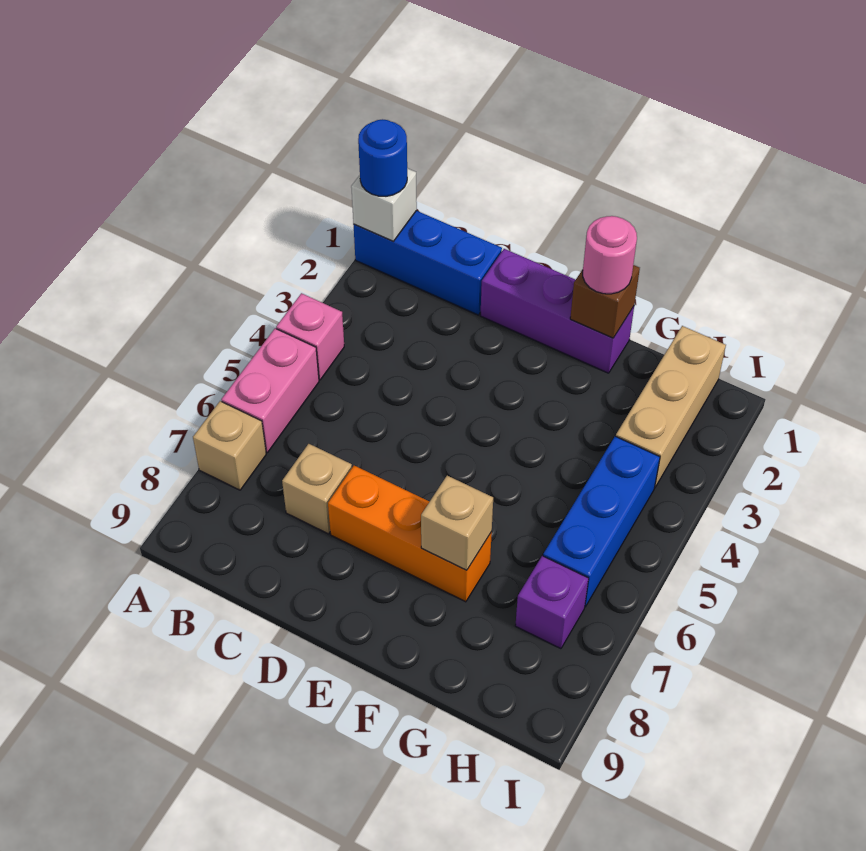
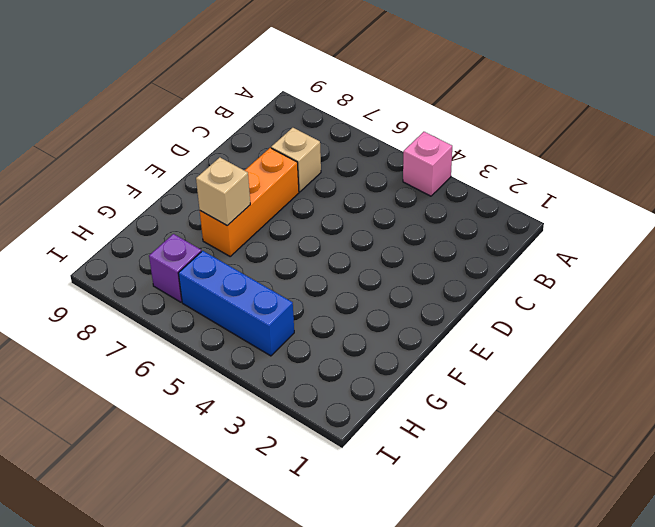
none -> blue brick A1:C1 level 1
none -> pink brick A5:A6 level 1
none -> tan brick A7 level 1

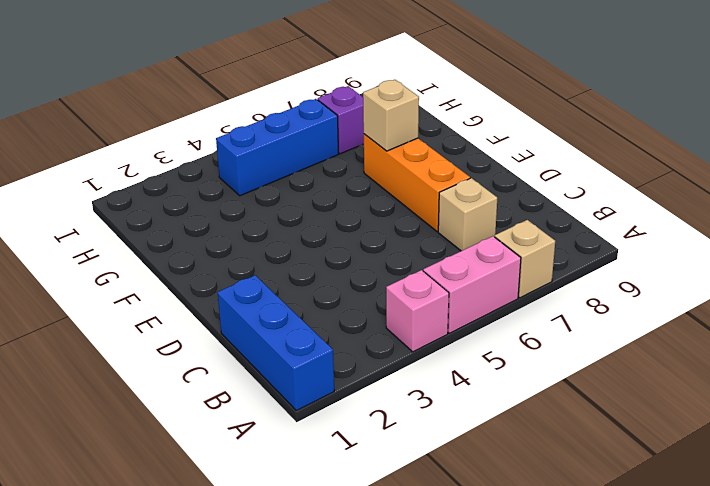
none -> purple brick D1:F1 level 1
none -> tan brick H1:H3 level 1
none -> white brick A1 level 2

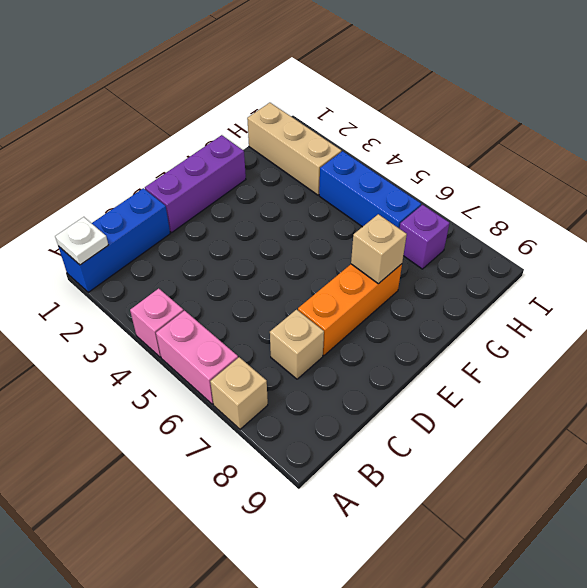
white plate A1 level 2 -> white brick A1 level 2
none -> brown brick F1 level 2
none -> blue round brick A1 level 3
none -> pink round brick F1 level 3

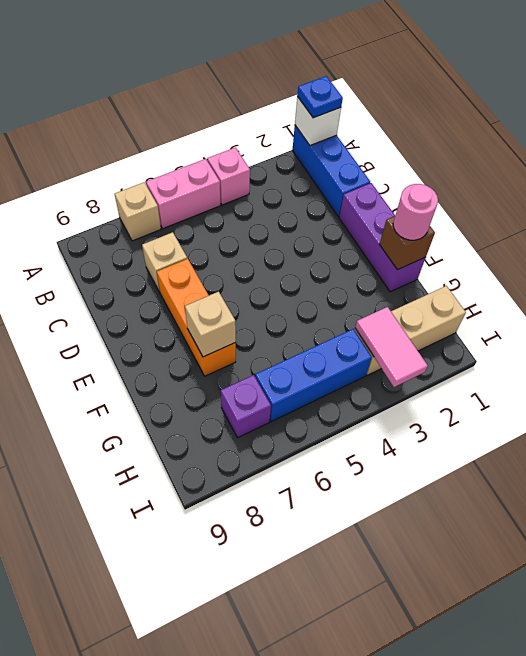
blue plate A1 level 3 -> blue round brick A1 level 3
pink tile H3:I3 level 2 -> none

